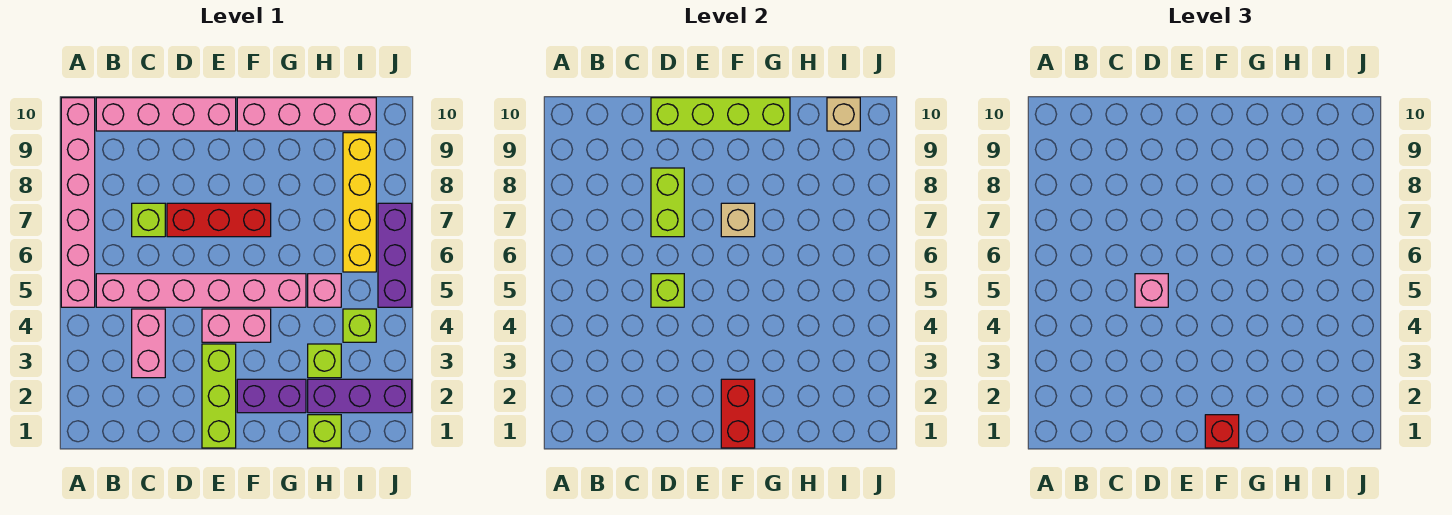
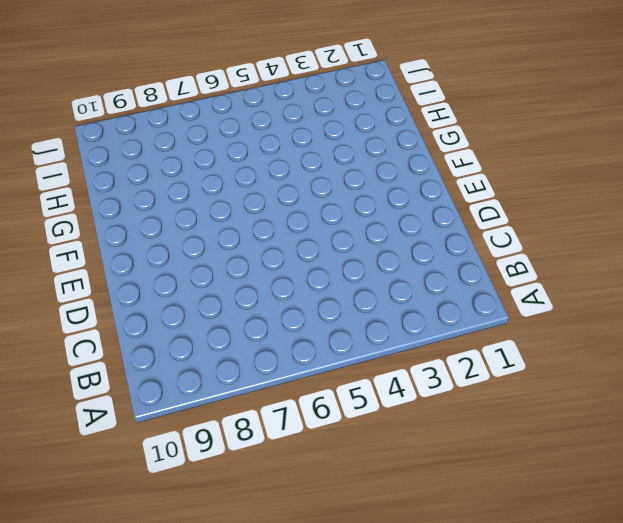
none -> pink brick A5:A10 level 1
none -> pink brick B5:G5 level 1
none -> pink brick B10:E10 level 1

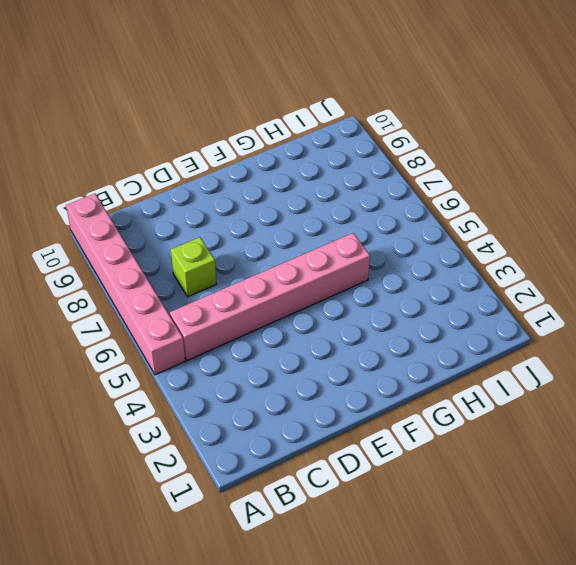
none -> pink brick B10:E10 level 1
none -> pink brick C3:C4 level 1
none -> red brick D7:F7 level 1

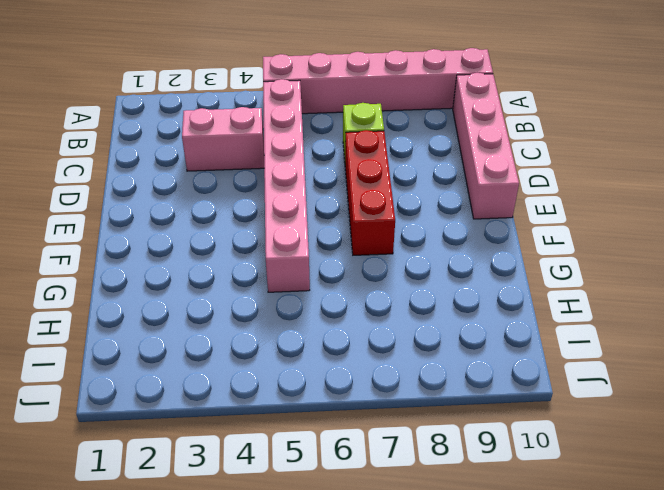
none -> lime brick E1:E3 level 1
none -> pink brick E4:F4 level 1
none -> purple brick F2:G2 level 1

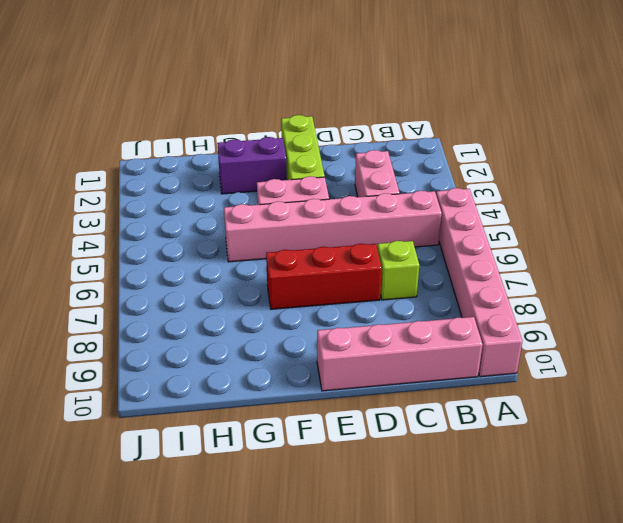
none -> pink brick F10:I10 level 1
none -> lime brick H1 level 1
none -> purple brick H2:J2 level 1

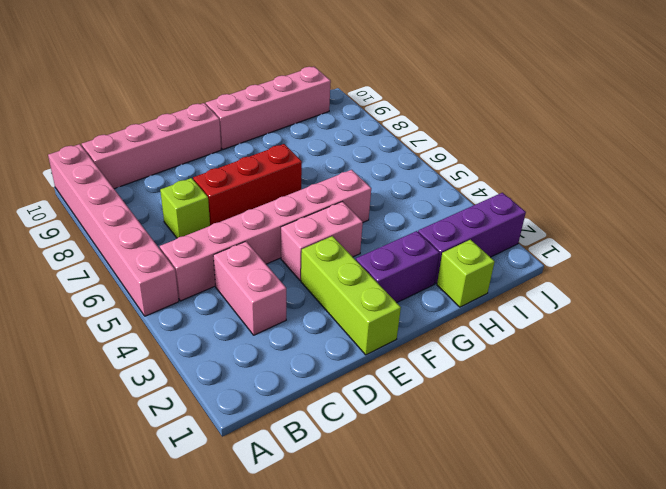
none -> lime brick H3 level 1
none -> pink brick H5 level 1
none -> lime brick I4 level 1

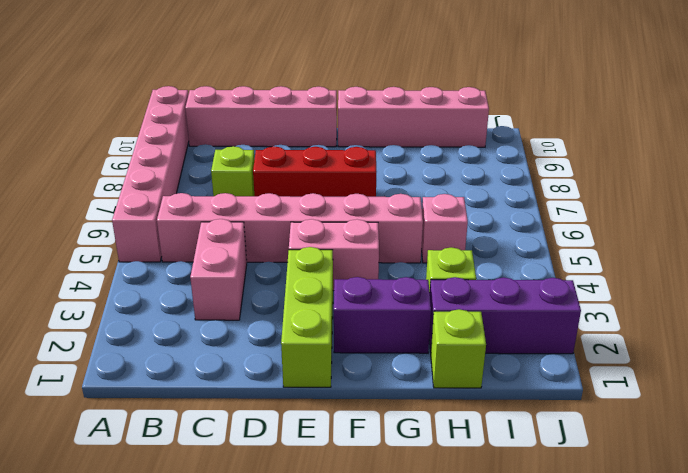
none -> lime brick I4 level 1
none -> yellow brick I6:I9 level 1
none -> purple brick J5:J7 level 1

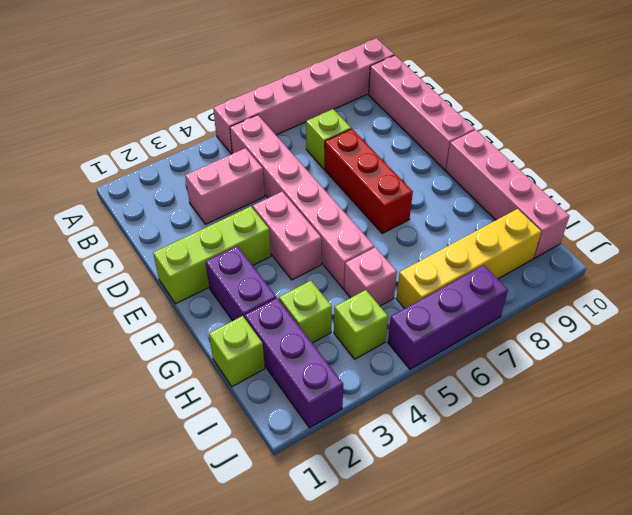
none -> lime brick D5 level 2
none -> lime brick D7:D8 level 2
none -> lime brick D10:G10 level 2

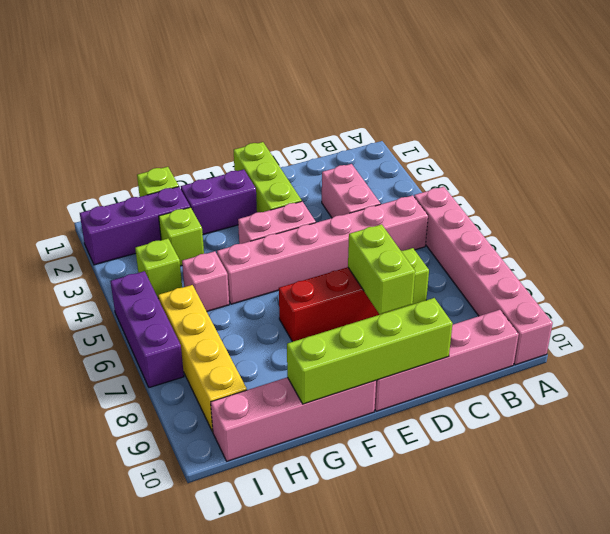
none -> lime brick D5 level 2
none -> red brick F1:F2 level 2
none -> tan brick F7 level 2

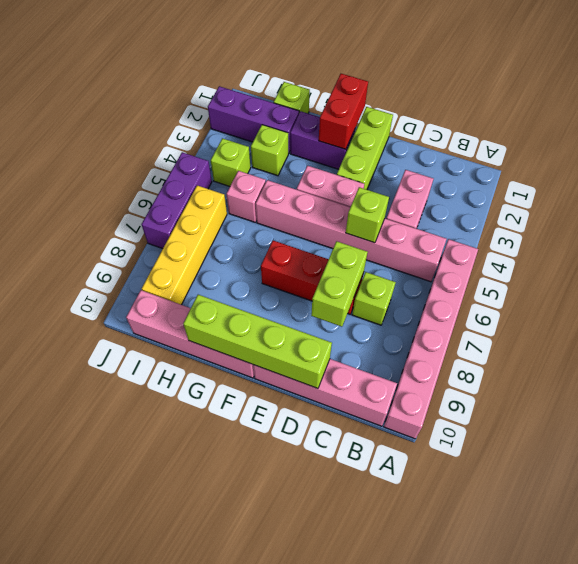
none -> tan brick F7 level 2
none -> tan brick I10 level 2
none -> pink brick D5 level 3

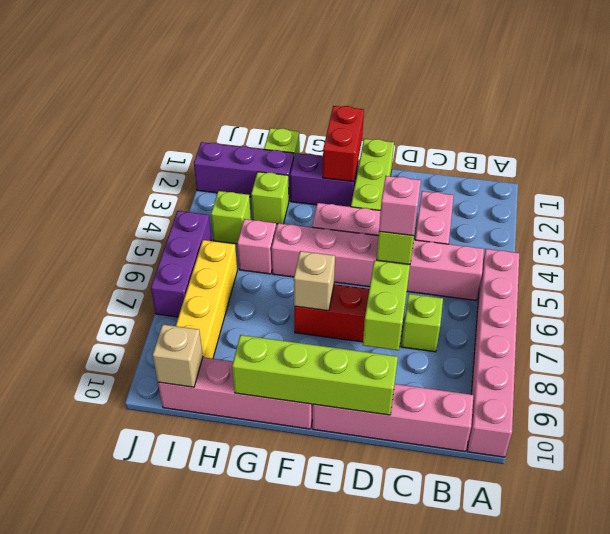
none -> red brick F1 level 3

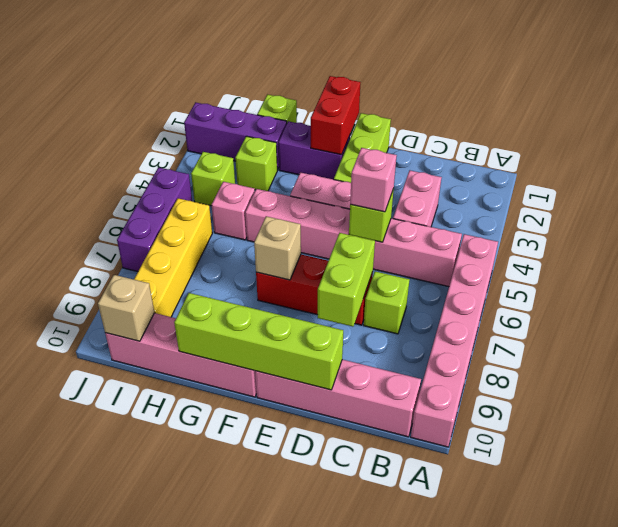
none -> red brick F1 level 3

